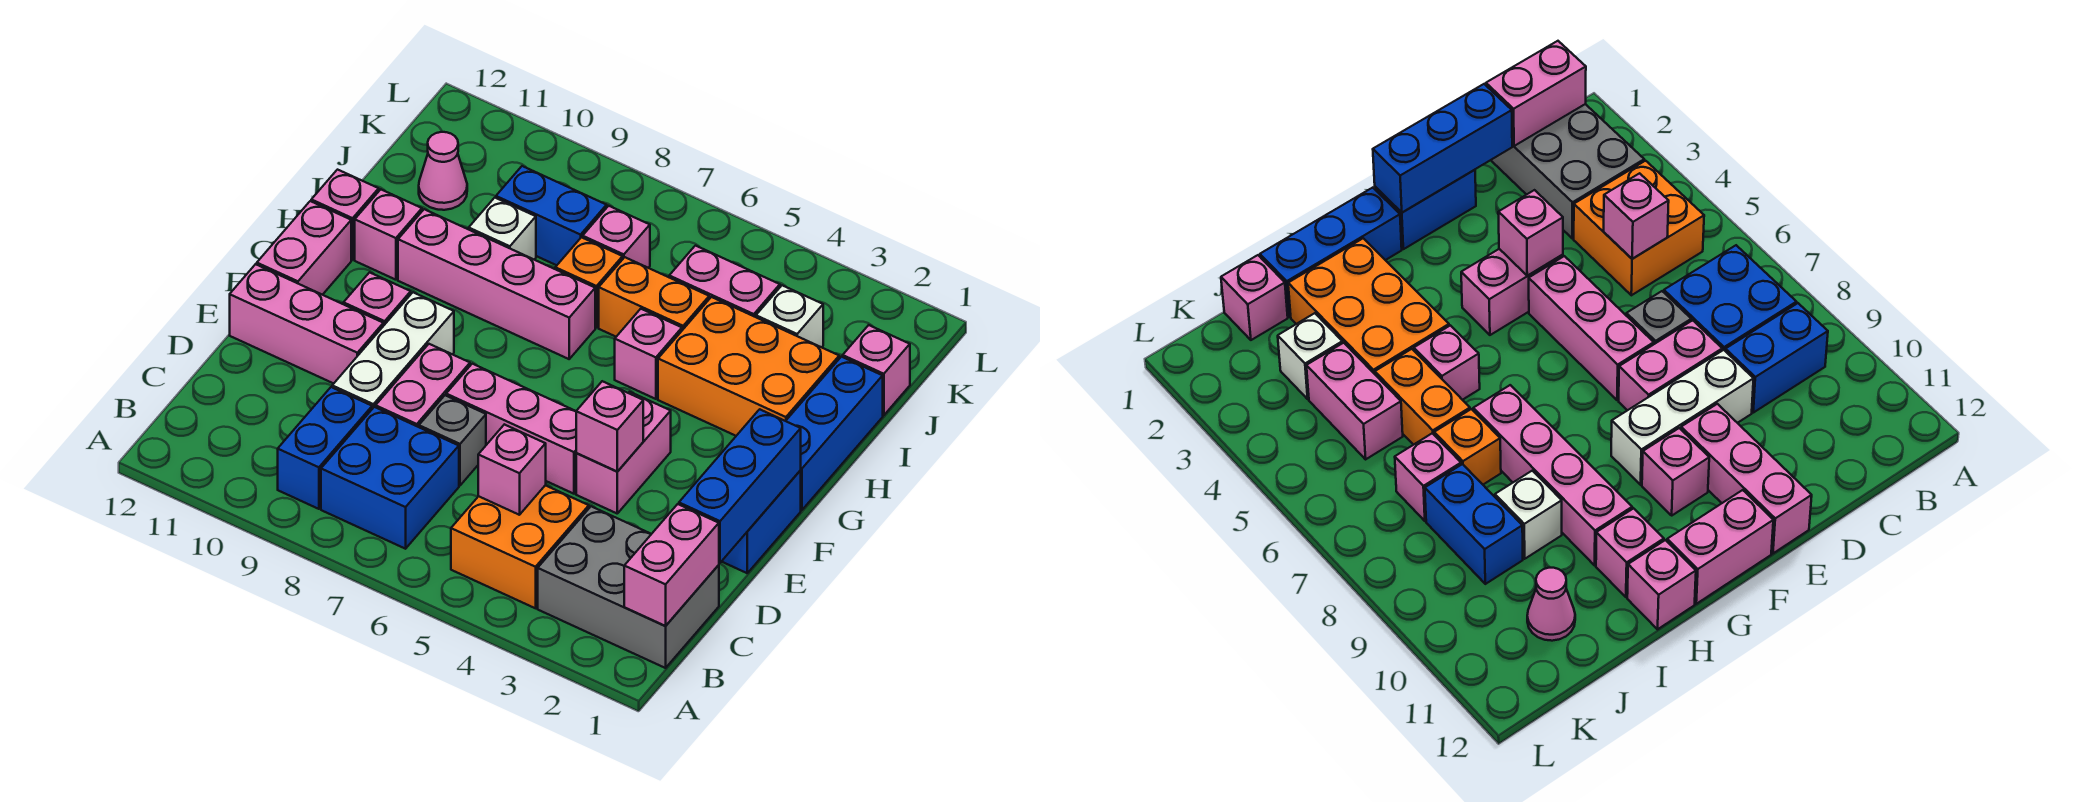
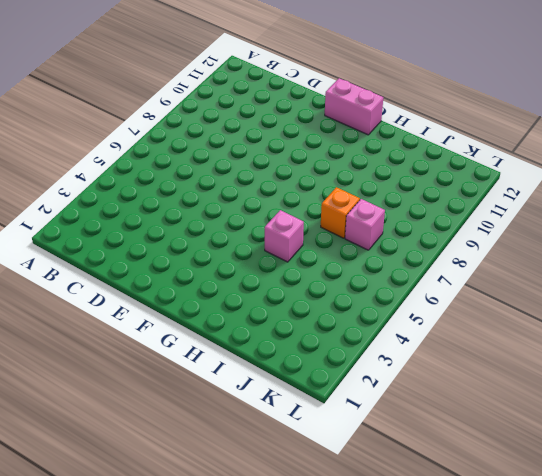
none -> grey brick B1:C3 level 1
none -> orange brick B4:C5 level 1
none -> blue brick B7:C8 level 1
none -> blue brick B9:C9 level 1

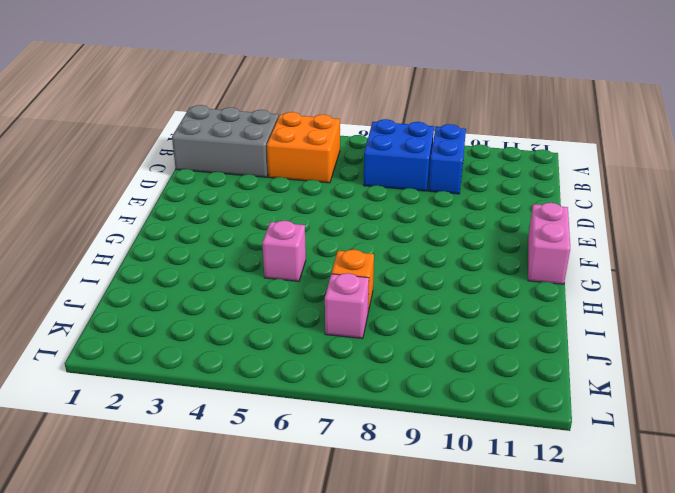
none -> grey brick D7 level 1
none -> pink brick D8:E8 level 1
none -> white brick D9:F9 level 1
none -> blue brick E1:F1 level 1

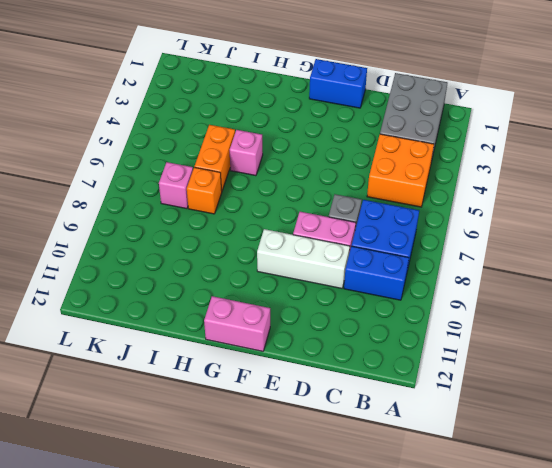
none -> pink brick E4:F4 level 1
none -> pink brick E5:E7 level 1
none -> pink brick E10:E12 level 1
none -> pink brick F10 level 1

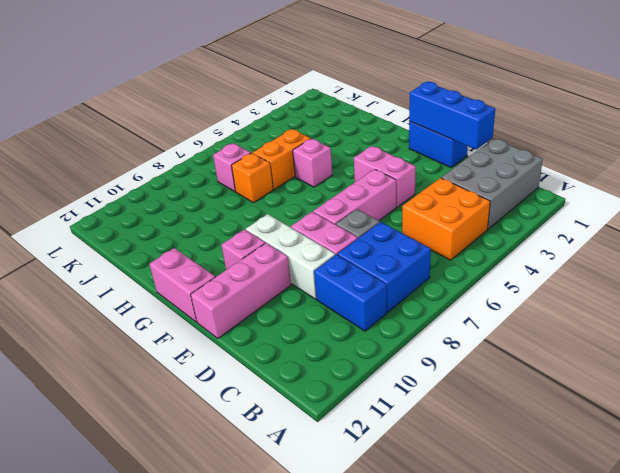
none -> blue brick G1:I1 level 1
none -> orange brick H2:I4 level 1
none -> pink brick H7:H10 level 1
none -> pink brick H11 level 1

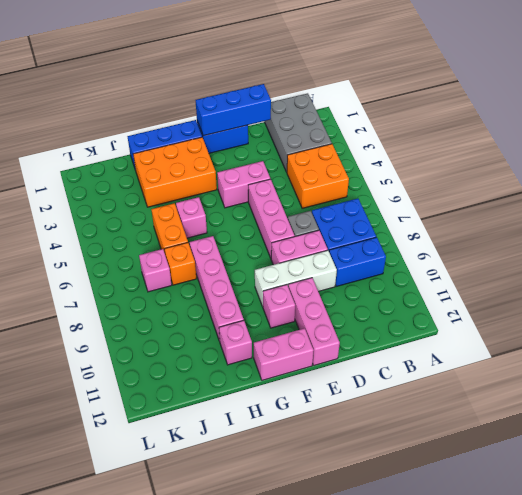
orange brick G2:I3 level 1 -> orange brick H2:I4 level 1
none -> pink brick H12 level 1
none -> white brick I9 level 1
none -> pink brick J1 level 1
none -> white brick J3 level 1

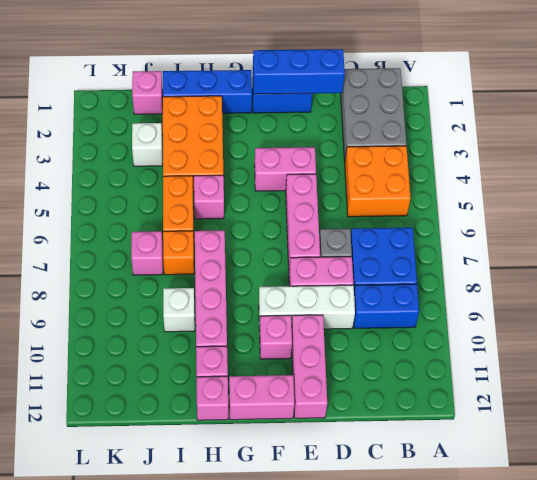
none -> pink brick J4:J5 level 1
none -> blue brick J8:J9 level 1
none -> pink cone J11 level 1
none -> pink brick B1:C1 level 2

